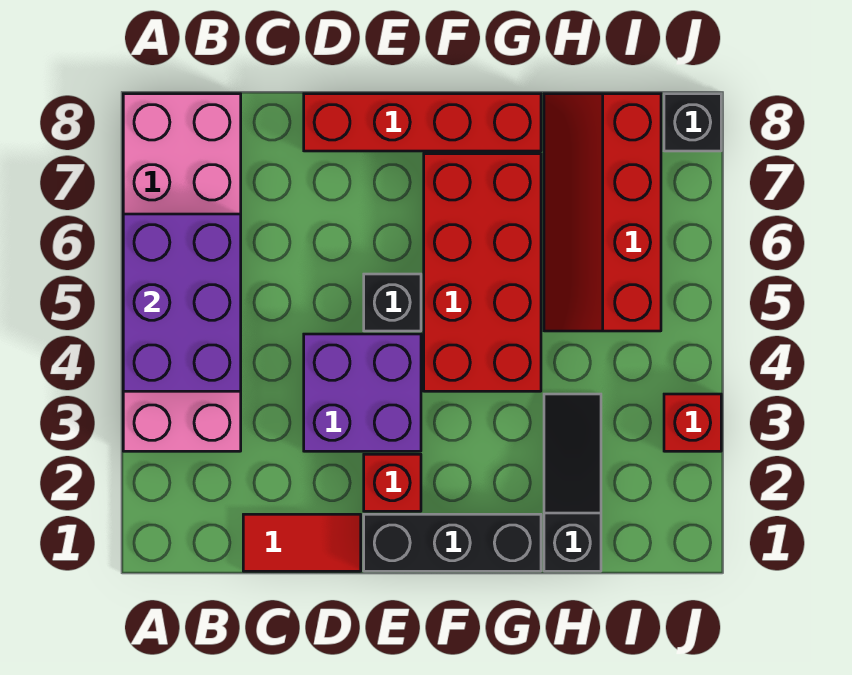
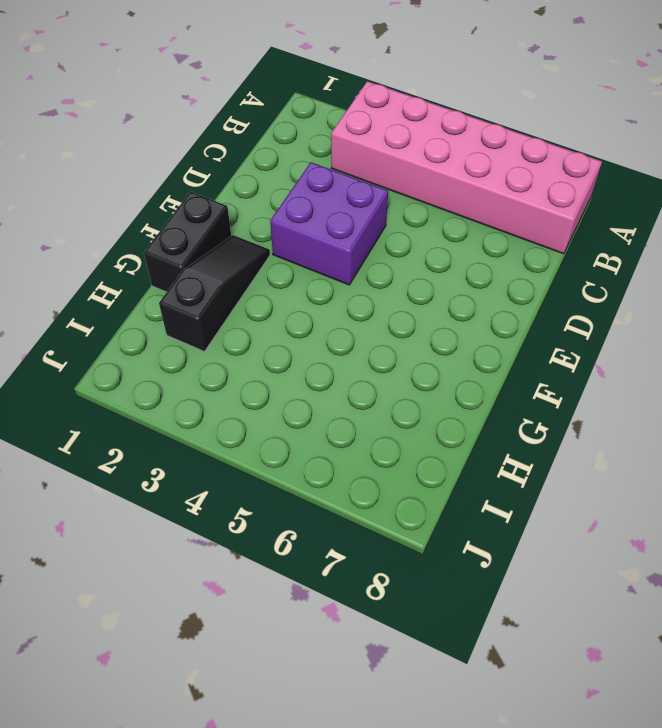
black brick F1:G1 level 1 -> black brick E1:G1 level 1
black slope F2:H2 level 1 top H -> black slope H1:H3 level 1 top 1
none -> red tile C1:D1 level 1
none -> red brick D8:G8 level 1
none -> red brick E2 level 1

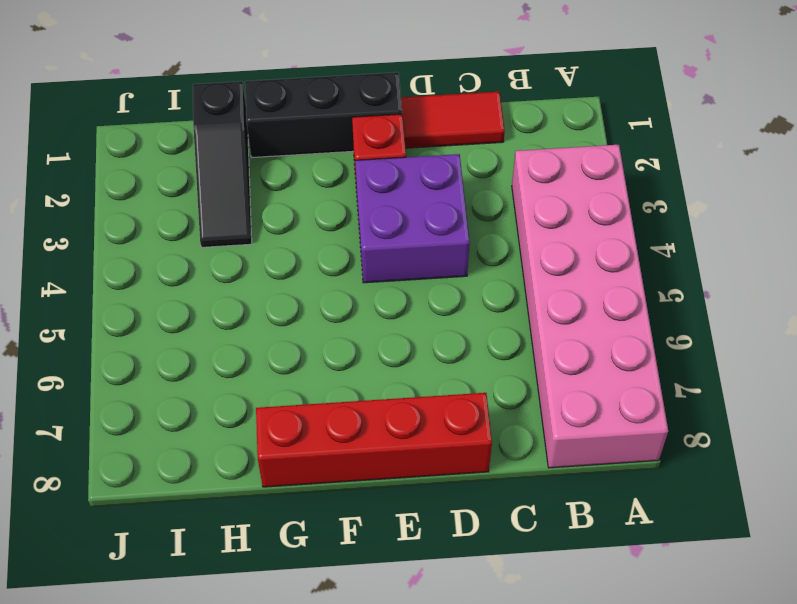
none -> black brick E5 level 1
none -> red brick F4:G7 level 1
none -> red slope H5:I8 level 1 top I

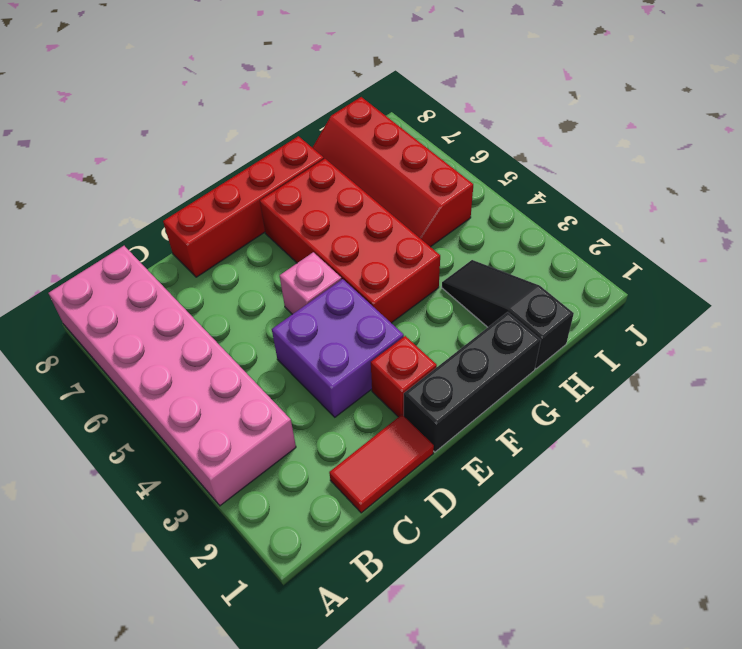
pink brick E5 level 1 -> black brick E5 level 1
none -> red brick J3 level 1
none -> black brick J8 level 1
none -> purple brick A4:B6 level 2

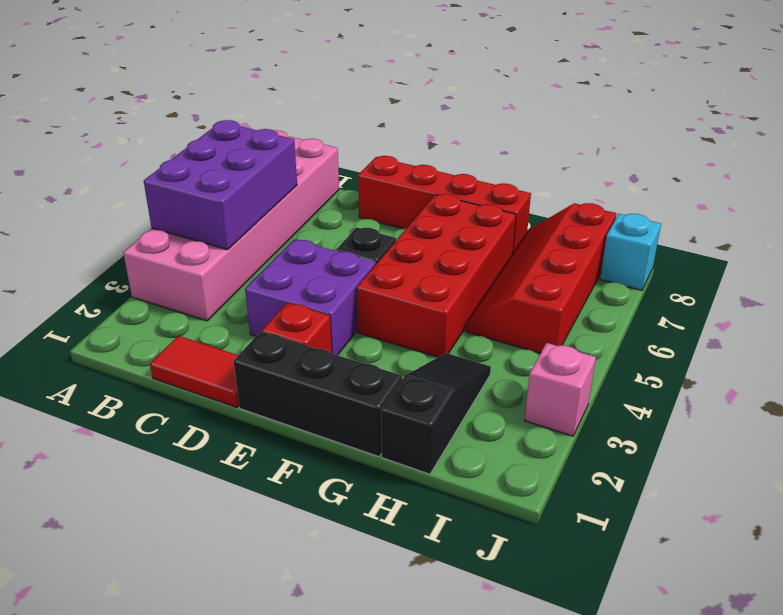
pink brick J3 level 1 -> red brick J3 level 1
cyan brick J8 level 1 -> black brick J8 level 1

